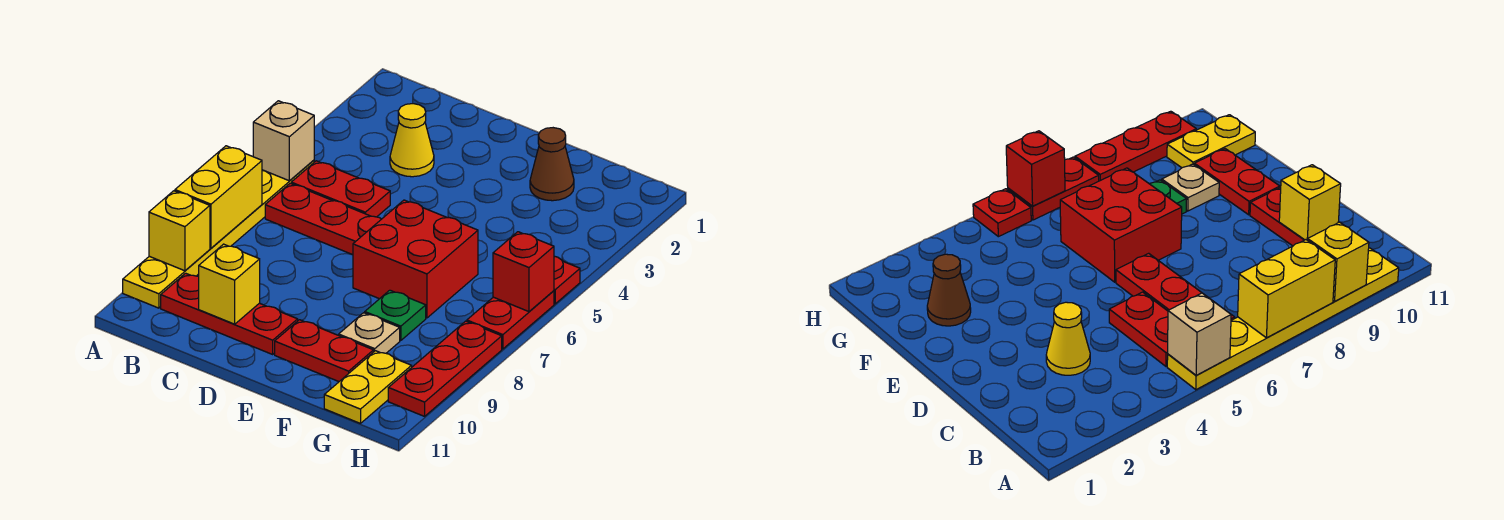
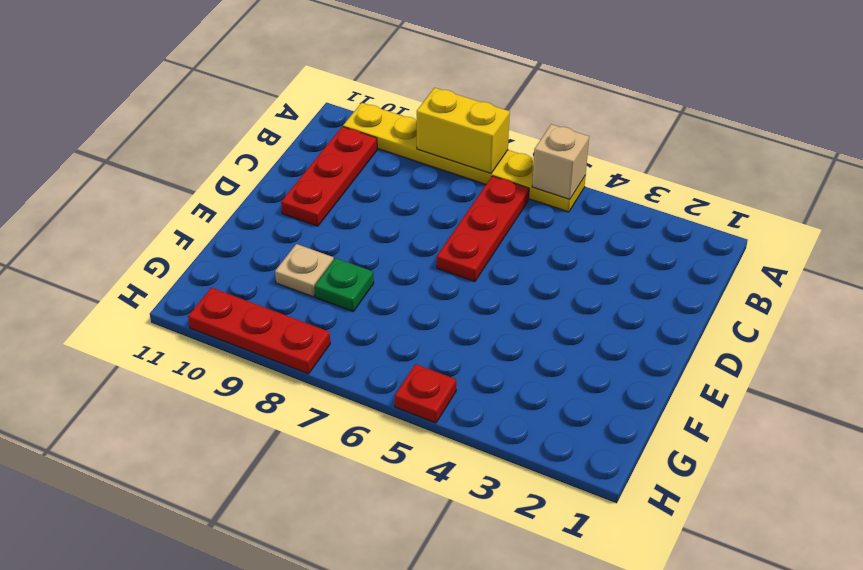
none -> red plate B5:C5 level 1
none -> yellow cone C3 level 1
none -> red brick E6:F7 level 1

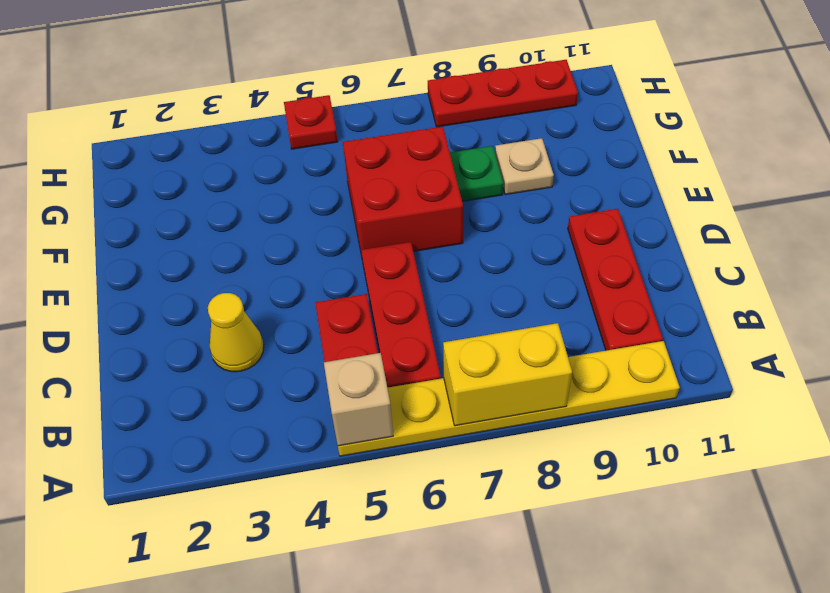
none -> red plate E10:F10 level 1
none -> brown cone F2 level 1
none -> yellow plate G10:G11 level 1

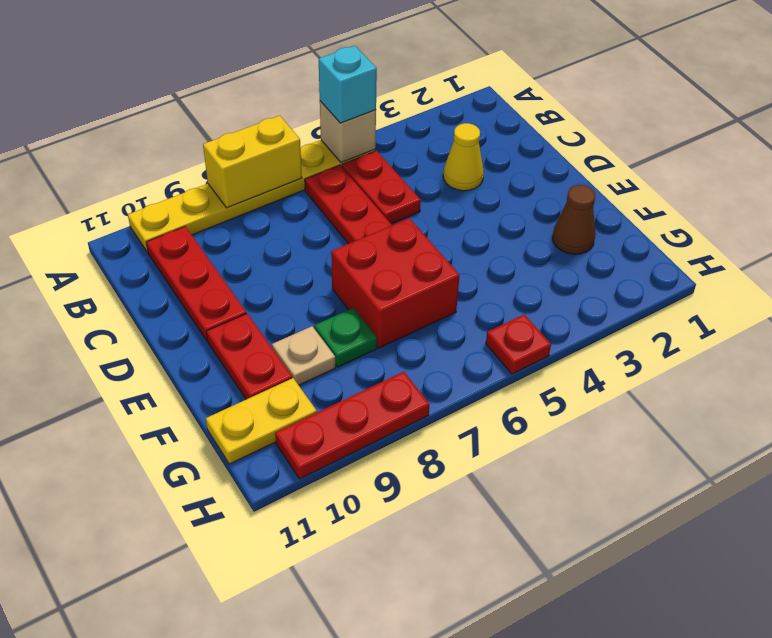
cyan brick A5 level 3 -> none
none -> red plate H6:H7 level 1
none -> yellow brick A9 level 2
none -> yellow brick C10 level 2

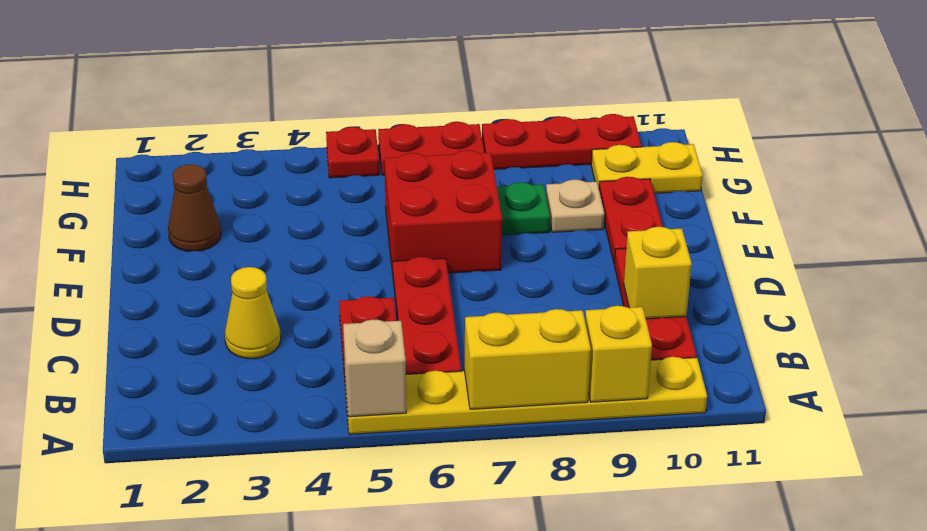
none -> red brick H6 level 2

